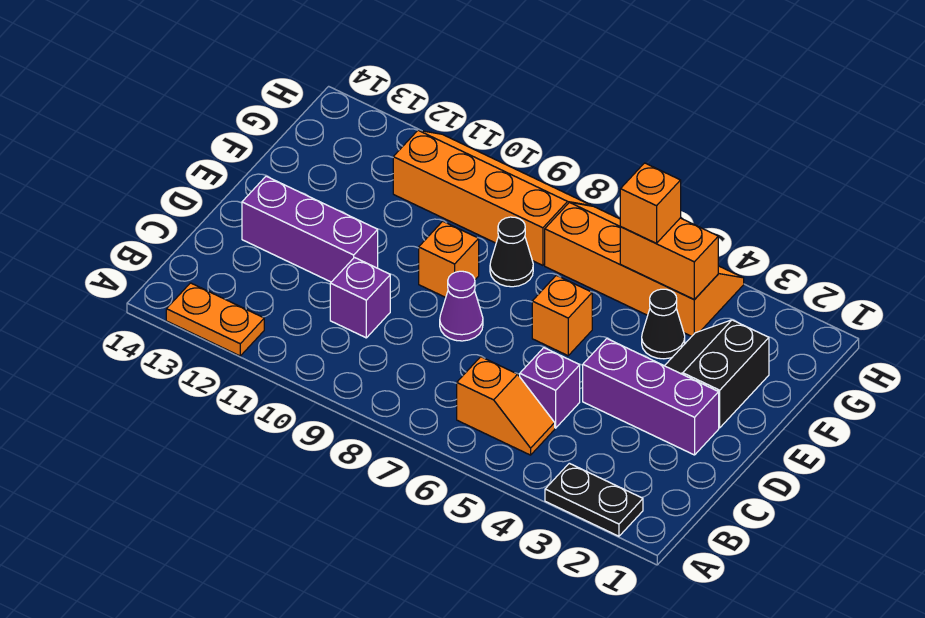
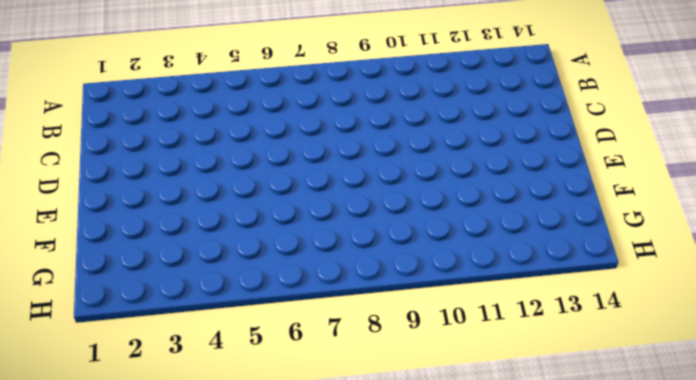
none -> black plate A2:A3 level 1
none -> orange plate A12:A13 level 1
none -> orange slope B5:B6 level 1 top 6

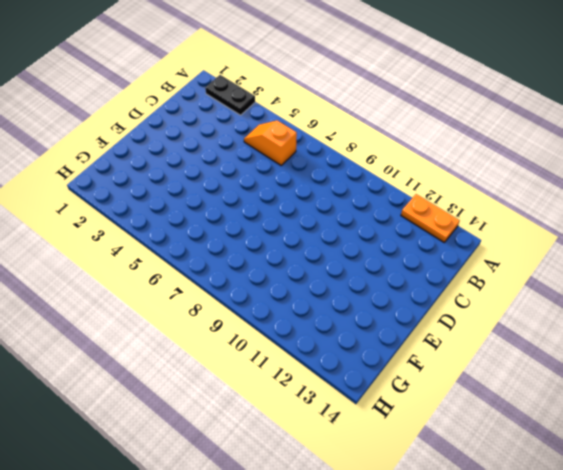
none -> purple brick C5 level 1
none -> purple brick C10 level 1
none -> purple brick D2:D4 level 1

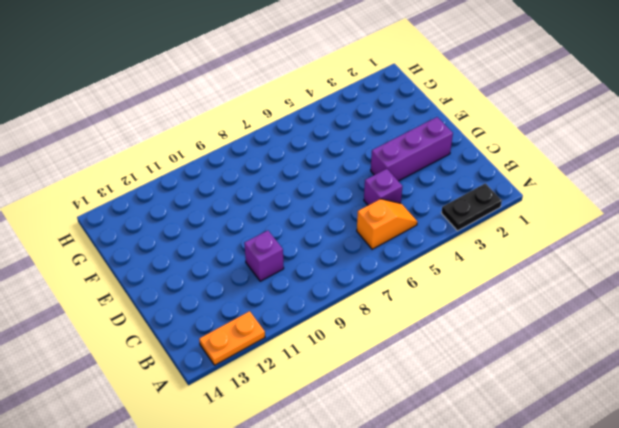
none -> purple cone D8 level 1
none -> purple brick D11:D13 level 1
none -> black slope E2:F3 level 1 top 2

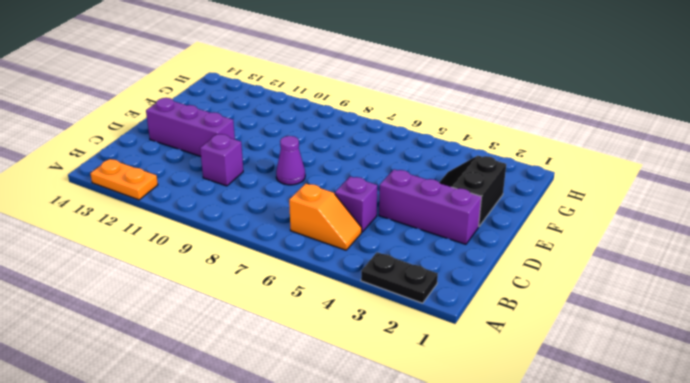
none -> orange brick E6 level 1
none -> orange brick E9 level 1
none -> black cone F4 level 1

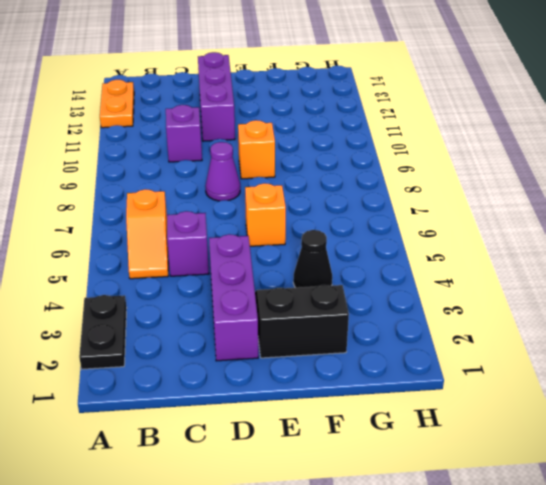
none -> black cone F8 level 1
none -> orange slope G4:H7 level 1 top G
none -> orange slope G8:H11 level 1 top G

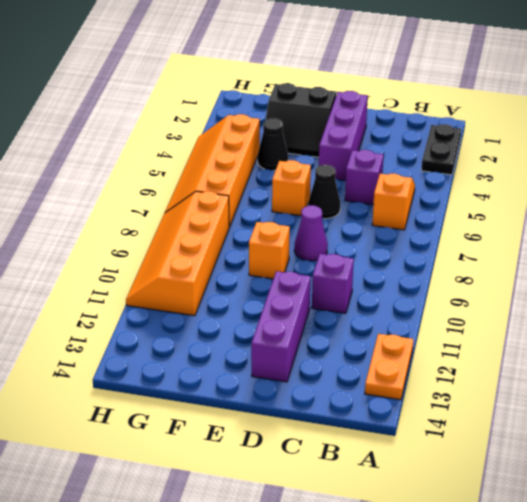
black cone D6 level 1 -> black cone F8 level 1
none -> orange brick G4:G5 level 2
none -> orange brick G5 level 3

